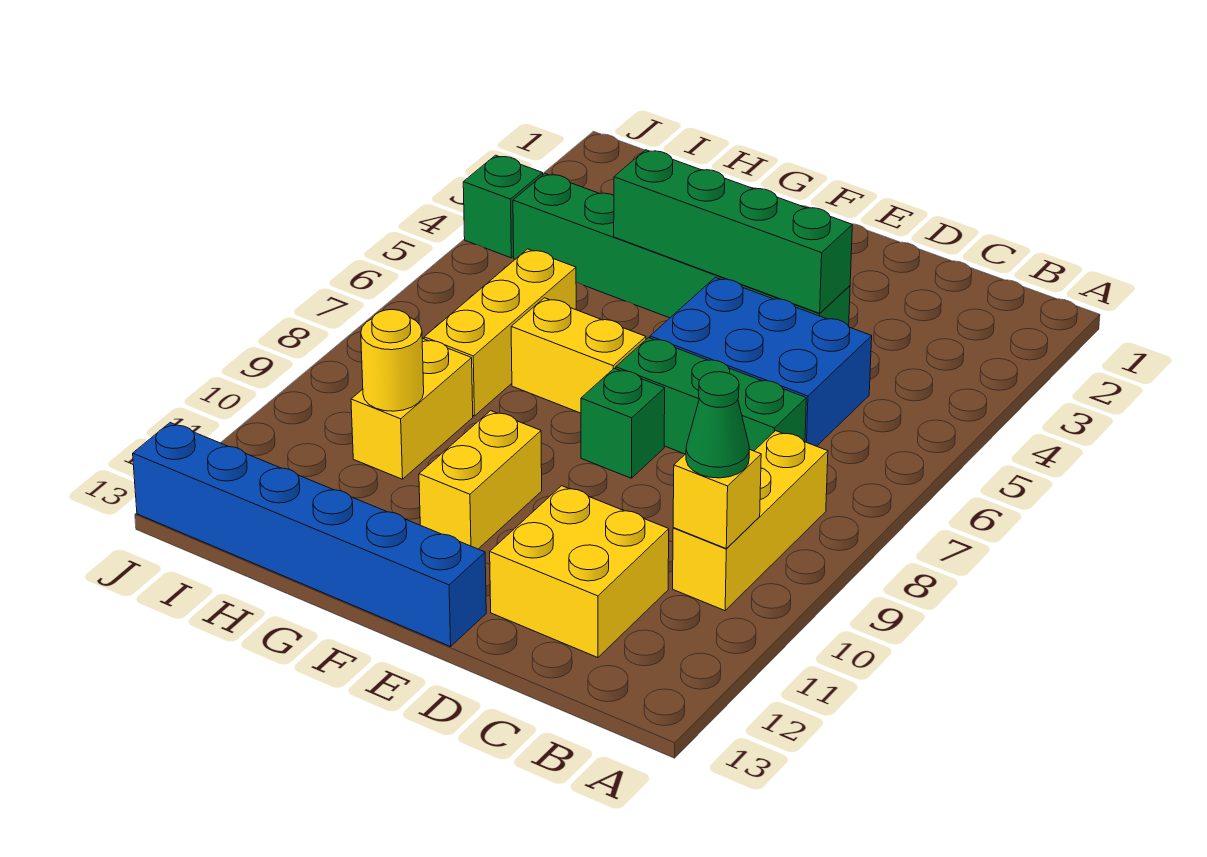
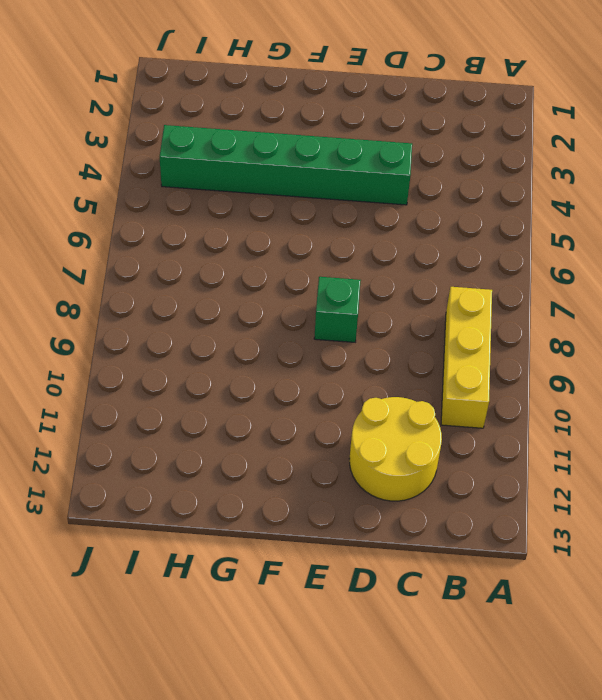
yellow round brick C11:D12 level 1 -> yellow brick C11:D12 level 1
none -> blue brick C5:E6 level 1
none -> green brick C7:E7 level 1
none -> blue brick E13:J13 level 1

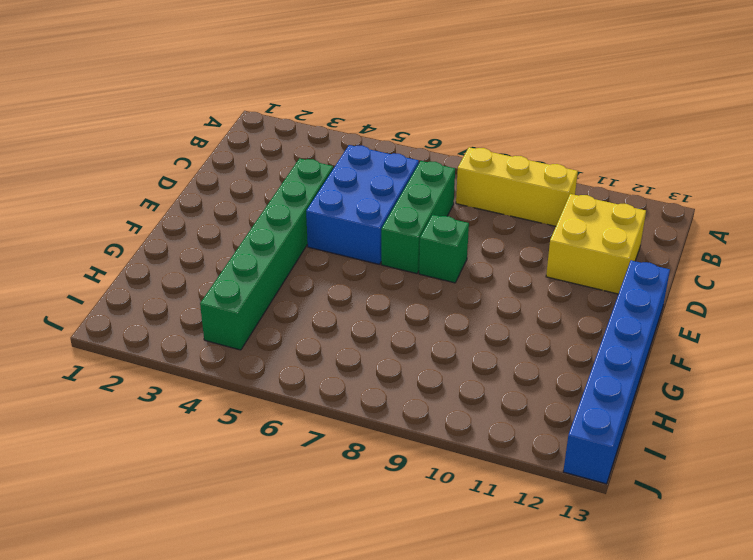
none -> yellow brick F7:G7 level 1
none -> yellow brick F10:F11 level 1
none -> yellow brick H6:H8 level 1

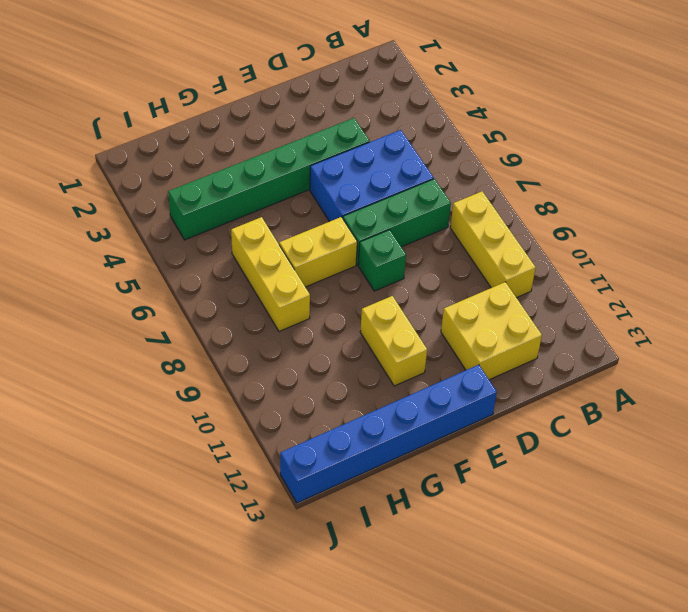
none -> yellow brick H9:H10 level 1
none -> green brick J4 level 1
none -> yellow brick B10 level 2

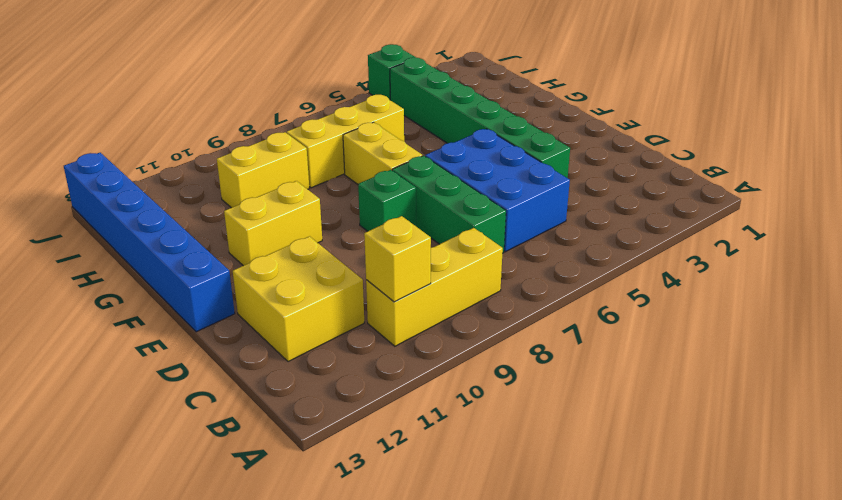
none -> green brick D4:G4 level 2
none -> yellow round brick H10 level 2
none -> green cone B10 level 3

